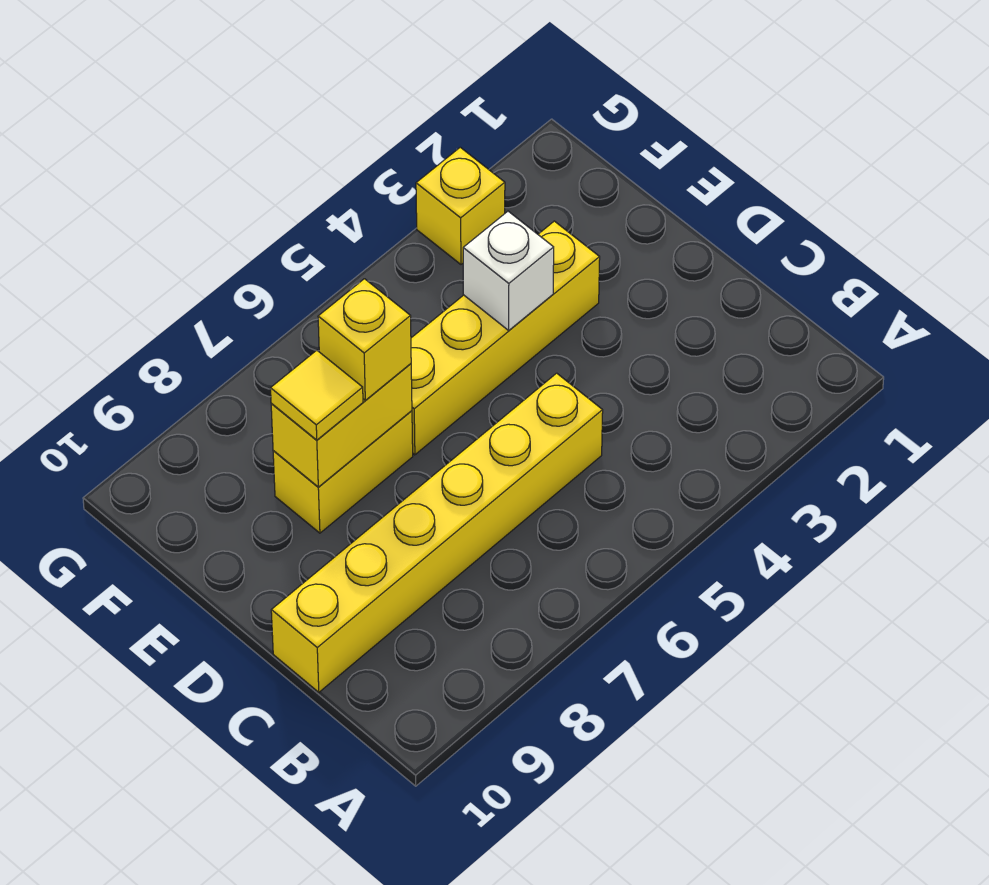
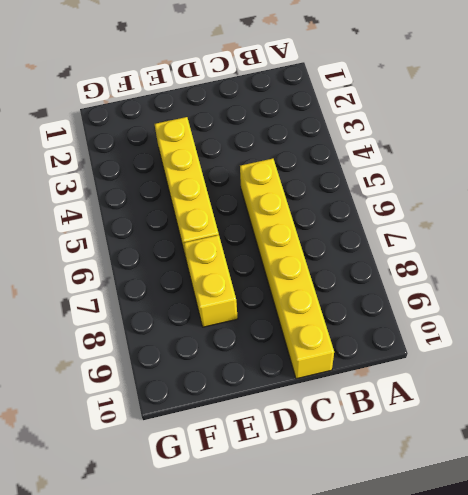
none -> yellow brick G3 level 1
none -> white brick E4 level 2

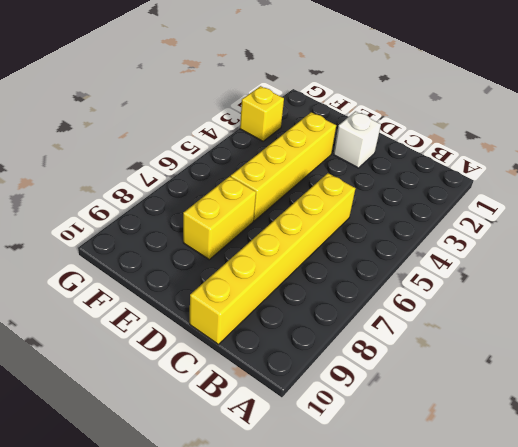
white brick D2 level 1 -> white brick E4 level 2
none -> yellow brick E7:E8 level 2
none -> yellow brick E7 level 3

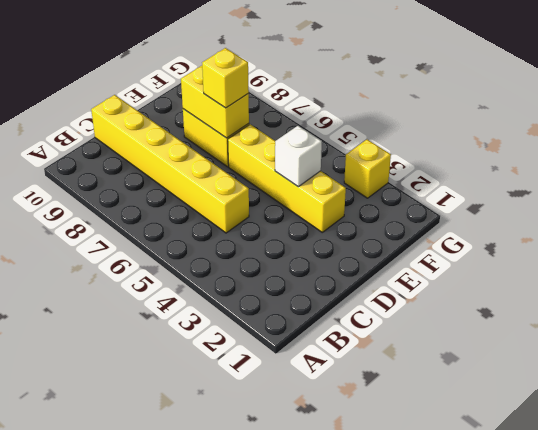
none -> yellow tile E8 level 3

